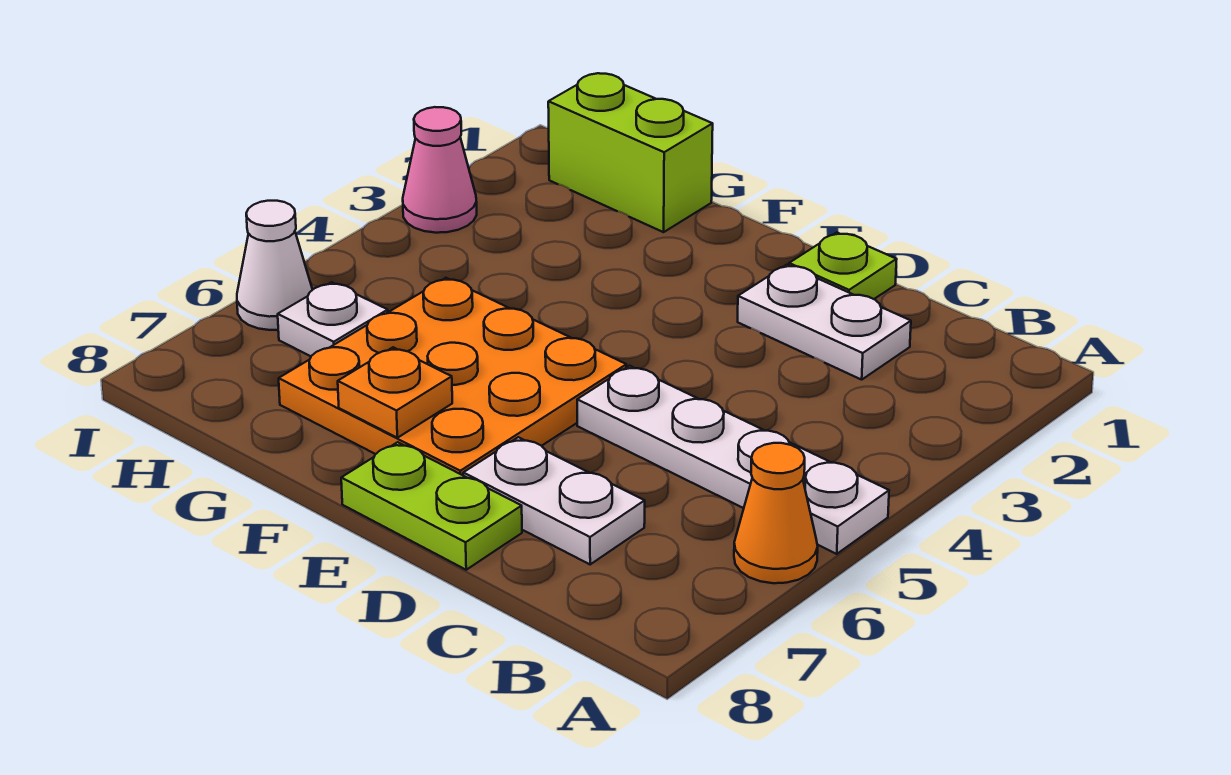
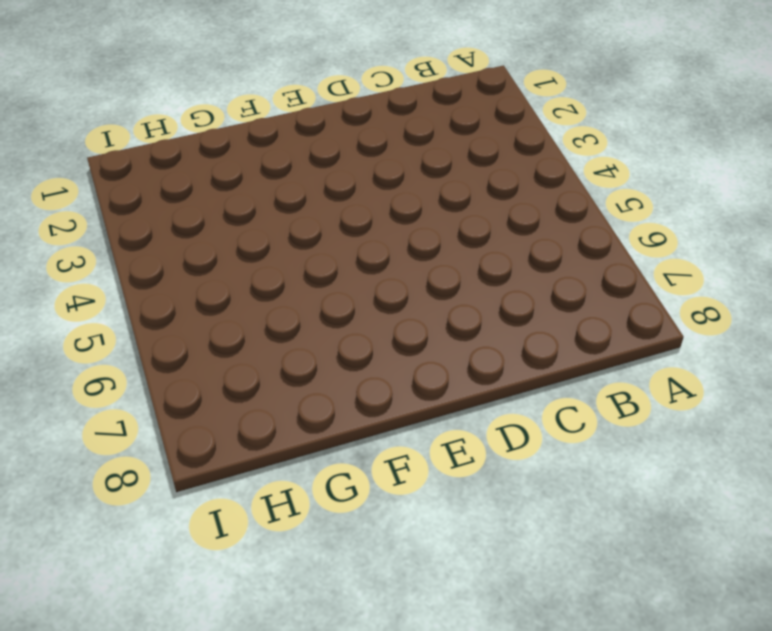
none -> white plate A5:D5 level 1
none -> orange cone A6 level 1
none -> white plate C2:D2 level 1

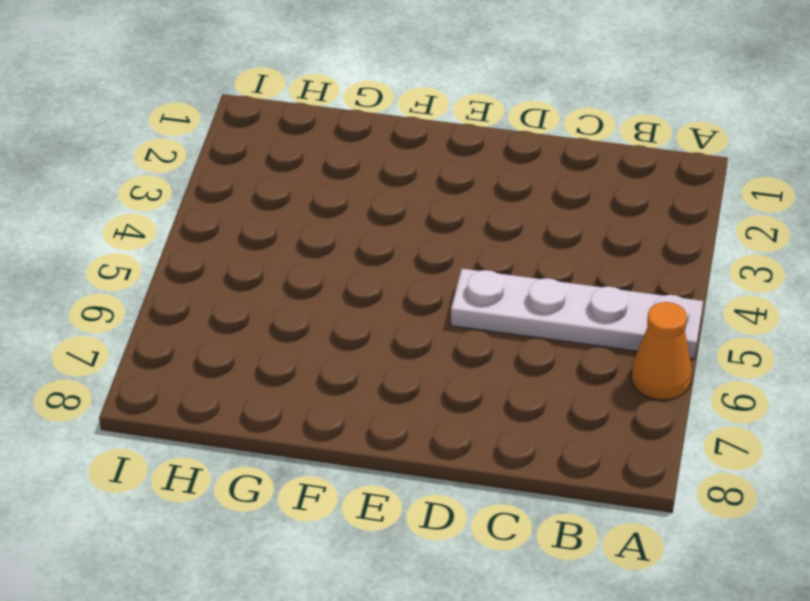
none -> white plate C2:D2 level 1
none -> white plate C7:D7 level 1
none -> lime plate D1 level 1

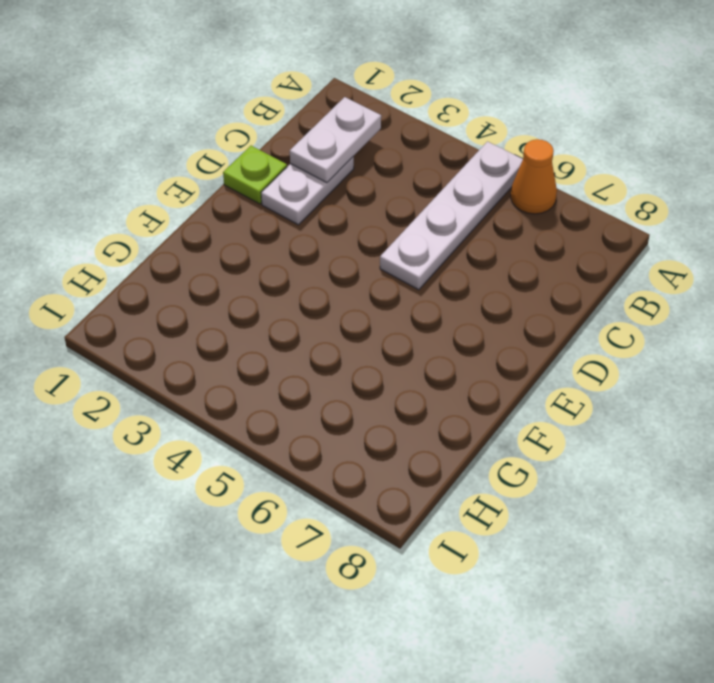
white plate B2:C2 level 2 -> white plate C7:D7 level 1
none -> lime plate D8:E8 level 1
none -> orange plate E5:G7 level 1
none -> lime brick G1:H1 level 1

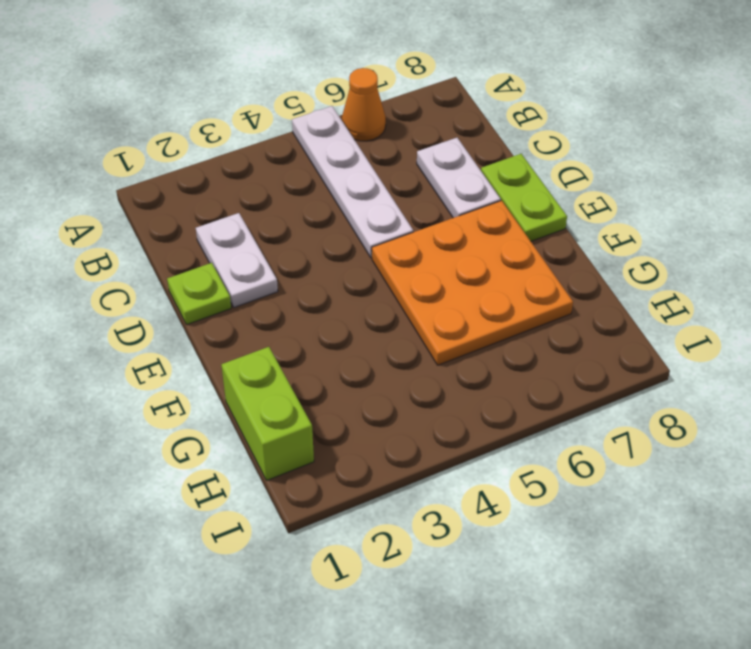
none -> white plate H6 level 1
none -> pink cone I3 level 1
none -> white cone I6 level 1

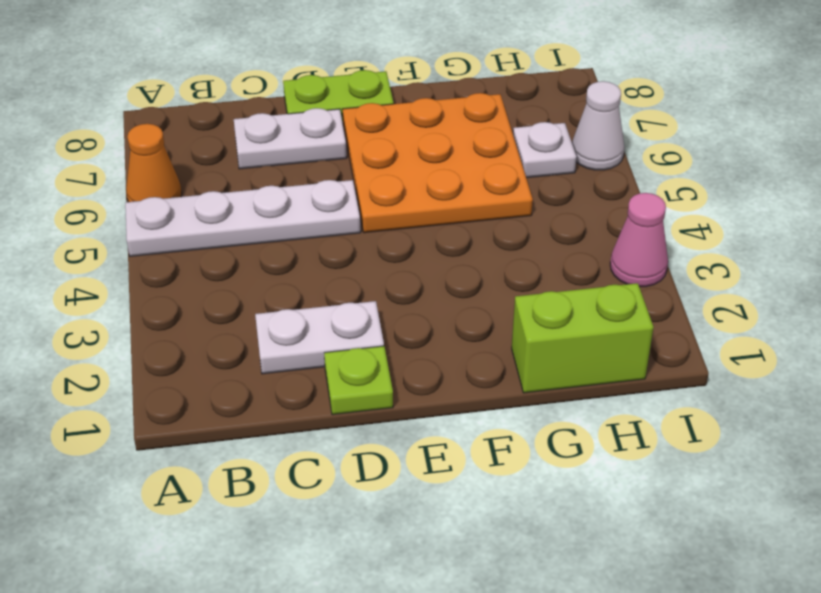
none -> orange plate F7 level 2

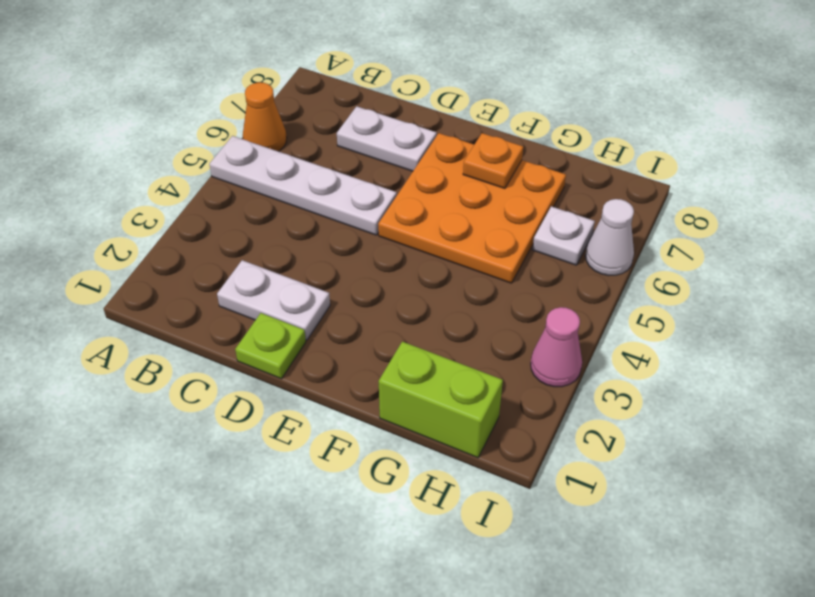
none -> lime plate D8:E8 level 1

